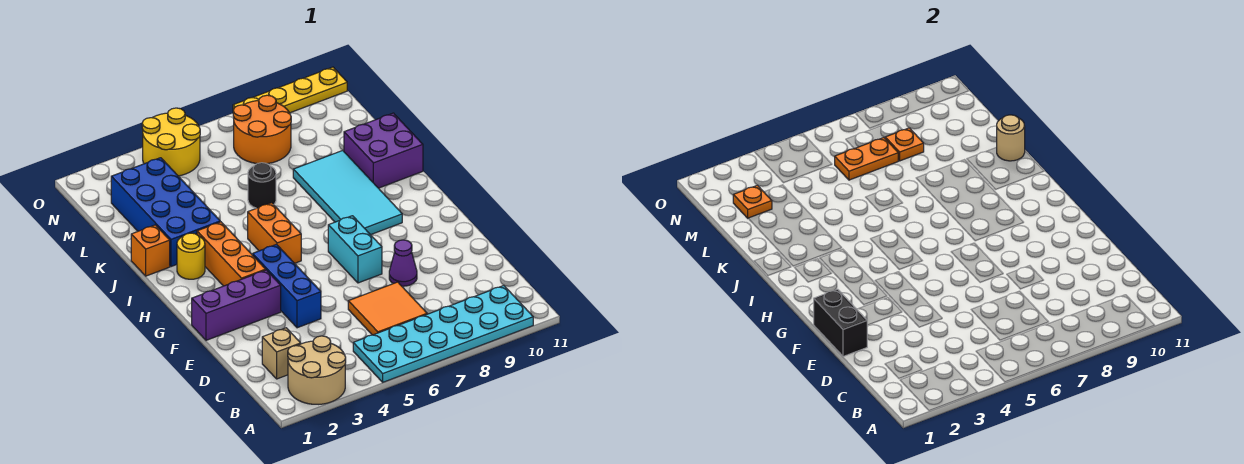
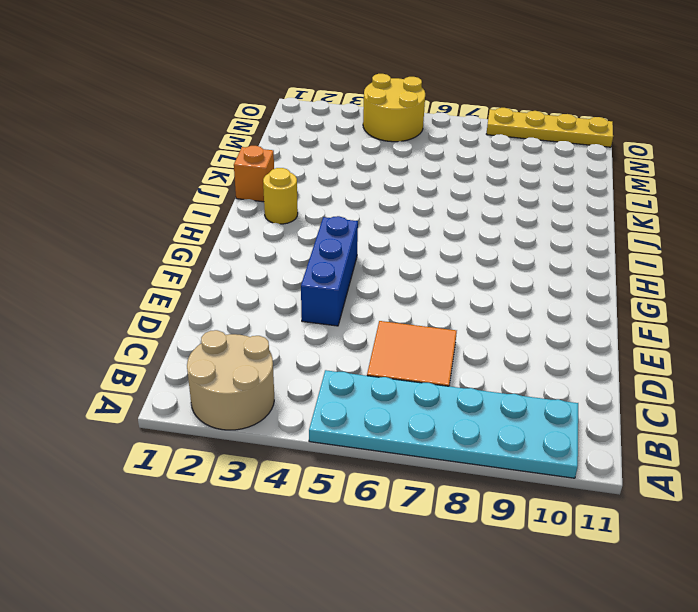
none -> tan brick C2 level 1
none -> purple cone E8 level 1
none -> purple brick F1:F3 level 1

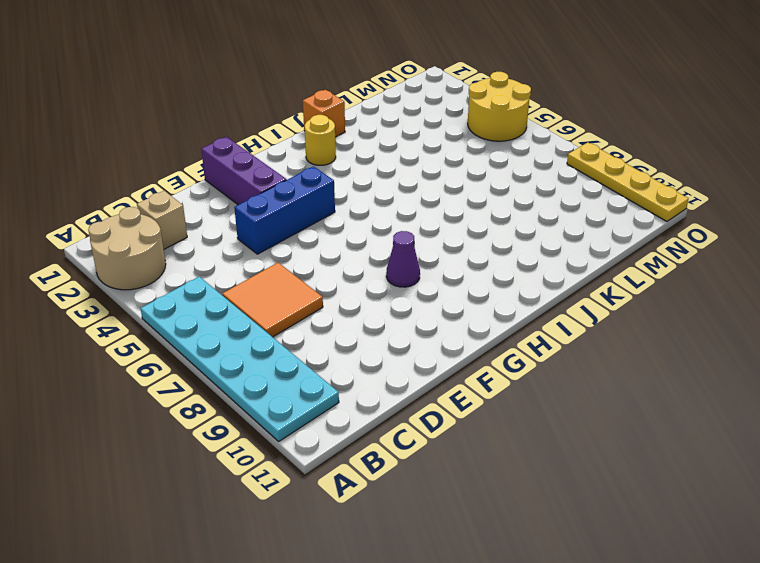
purple cone G8 level 1 -> purple cone E8 level 1
none -> cyan brick F7:G7 level 1
none -> orange brick G3:I3 level 1
none -> orange brick H5:I5 level 1

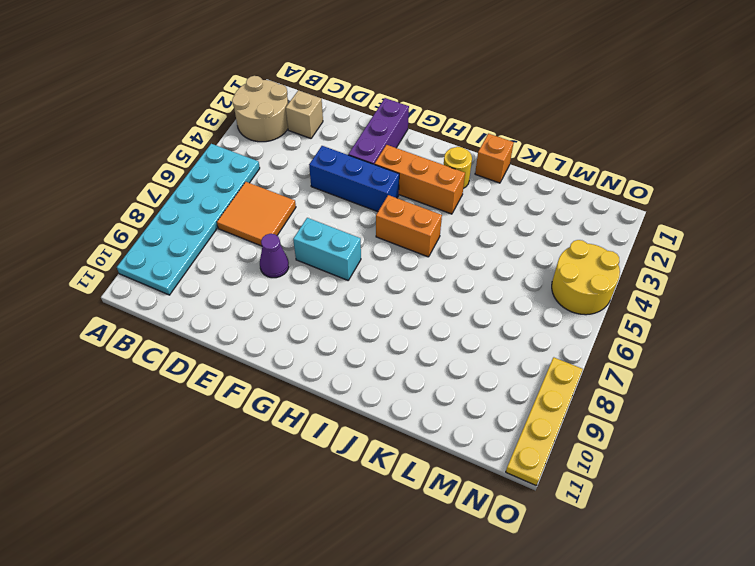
none -> cyan tile H8:K9 level 1
none -> blue brick J2:M3 level 1
none -> purple brick J10:K11 level 1

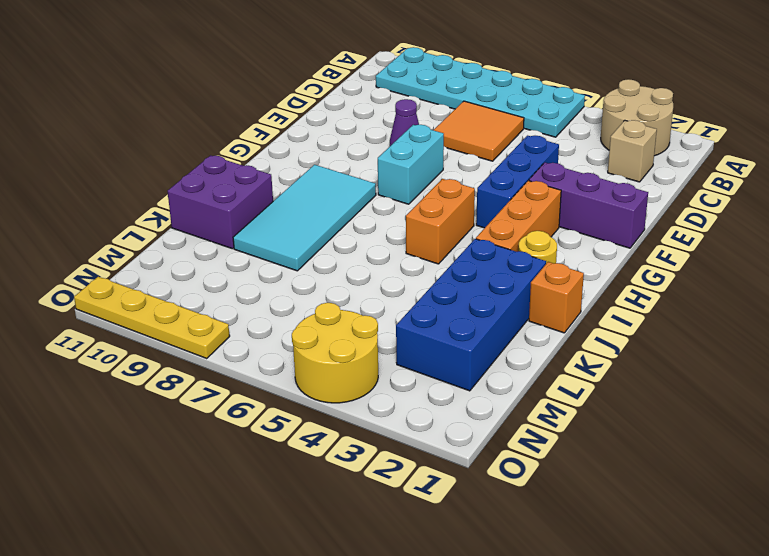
none -> black round brick K6 level 1
none -> orange round brick M7:N8 level 1
none -> black brick E1:F1 level 2

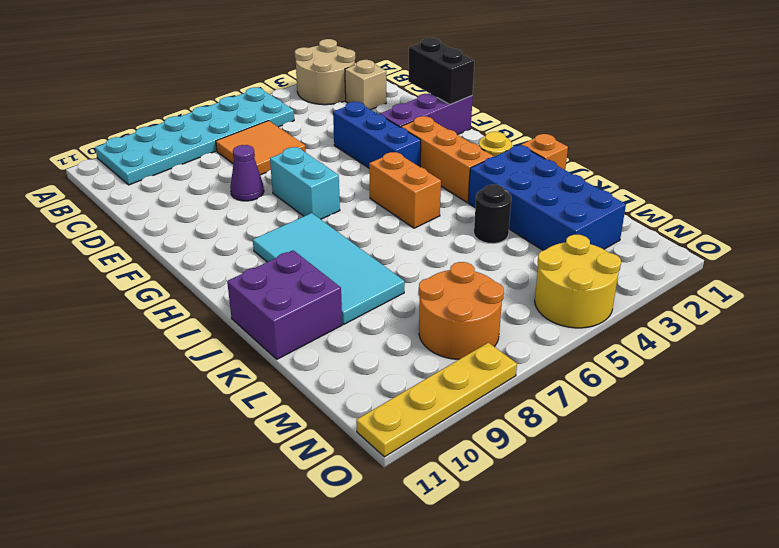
black round brick K4 level 1 -> black round brick K6 level 1
none -> tan round brick K11 level 2
none -> orange plate M2 level 2
none -> orange plate M6:M7 level 2

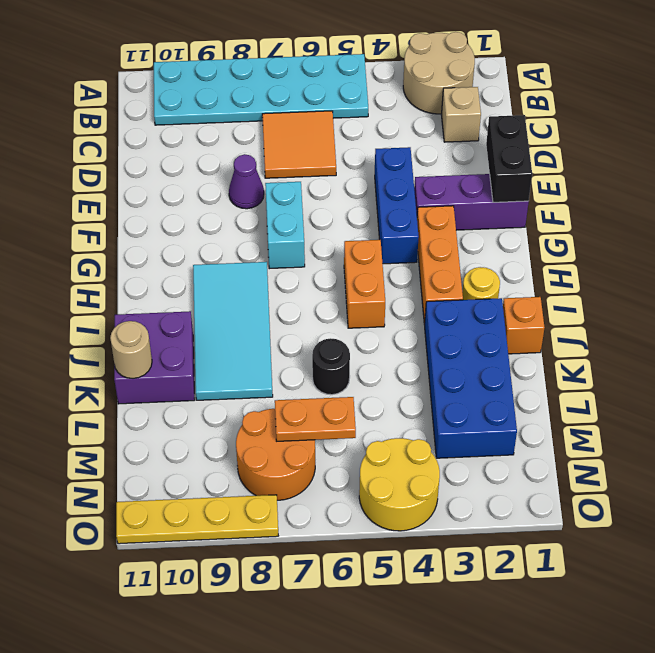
none -> orange plate M2 level 2
none -> orange plate M8 level 2

